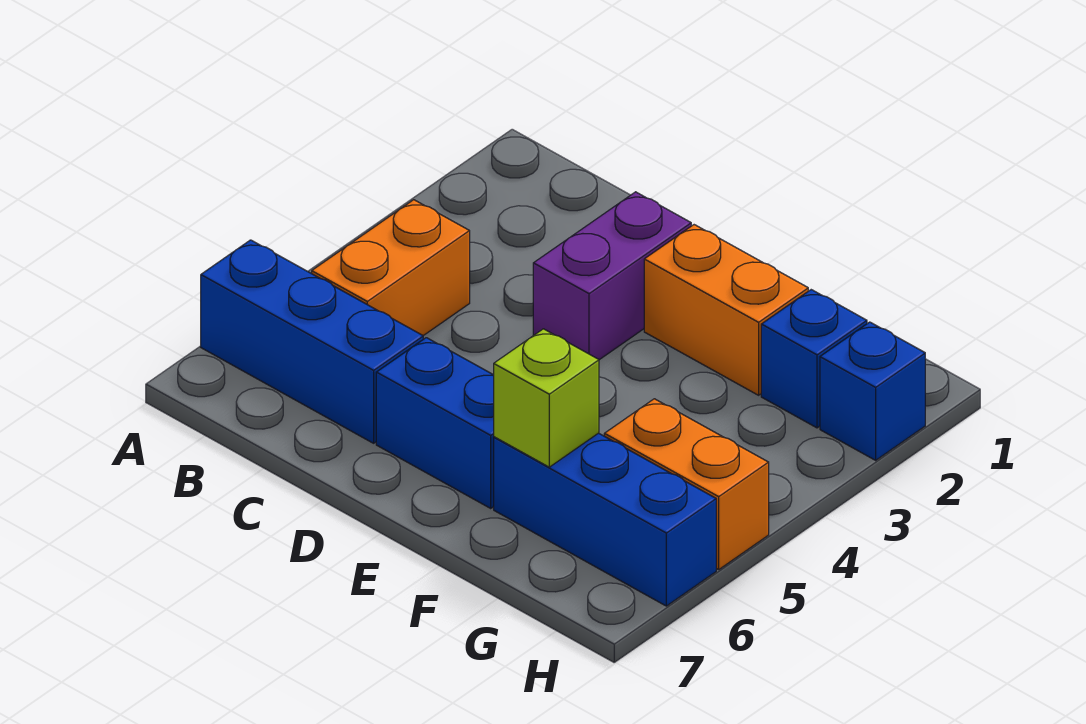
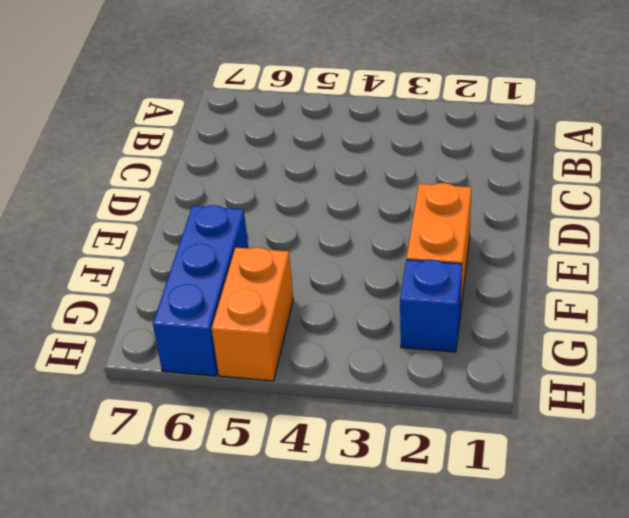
none -> blue brick A6:C6 level 1
none -> orange brick B4:B5 level 1

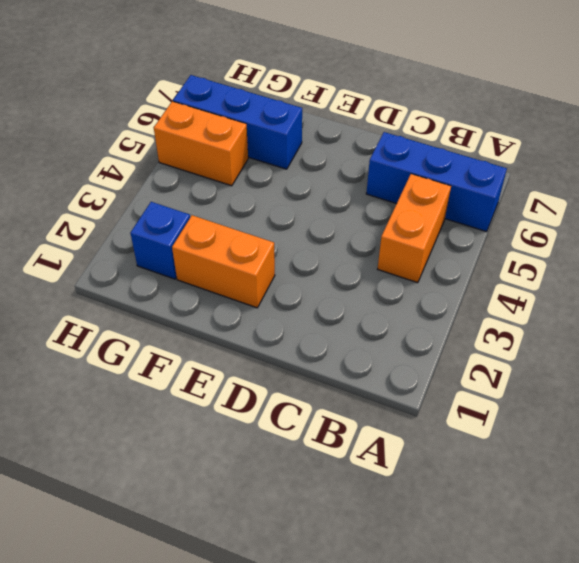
none -> purple brick D2:D3 level 1
none -> blue brick D6:E6 level 1

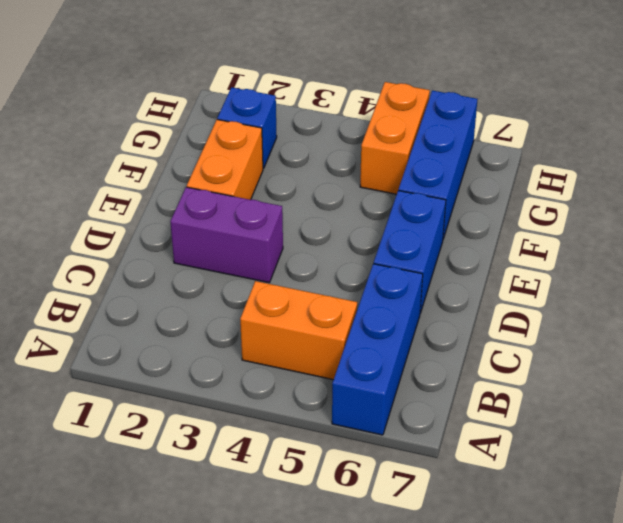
none -> blue brick H2 level 1
none -> lime brick F6 level 2

